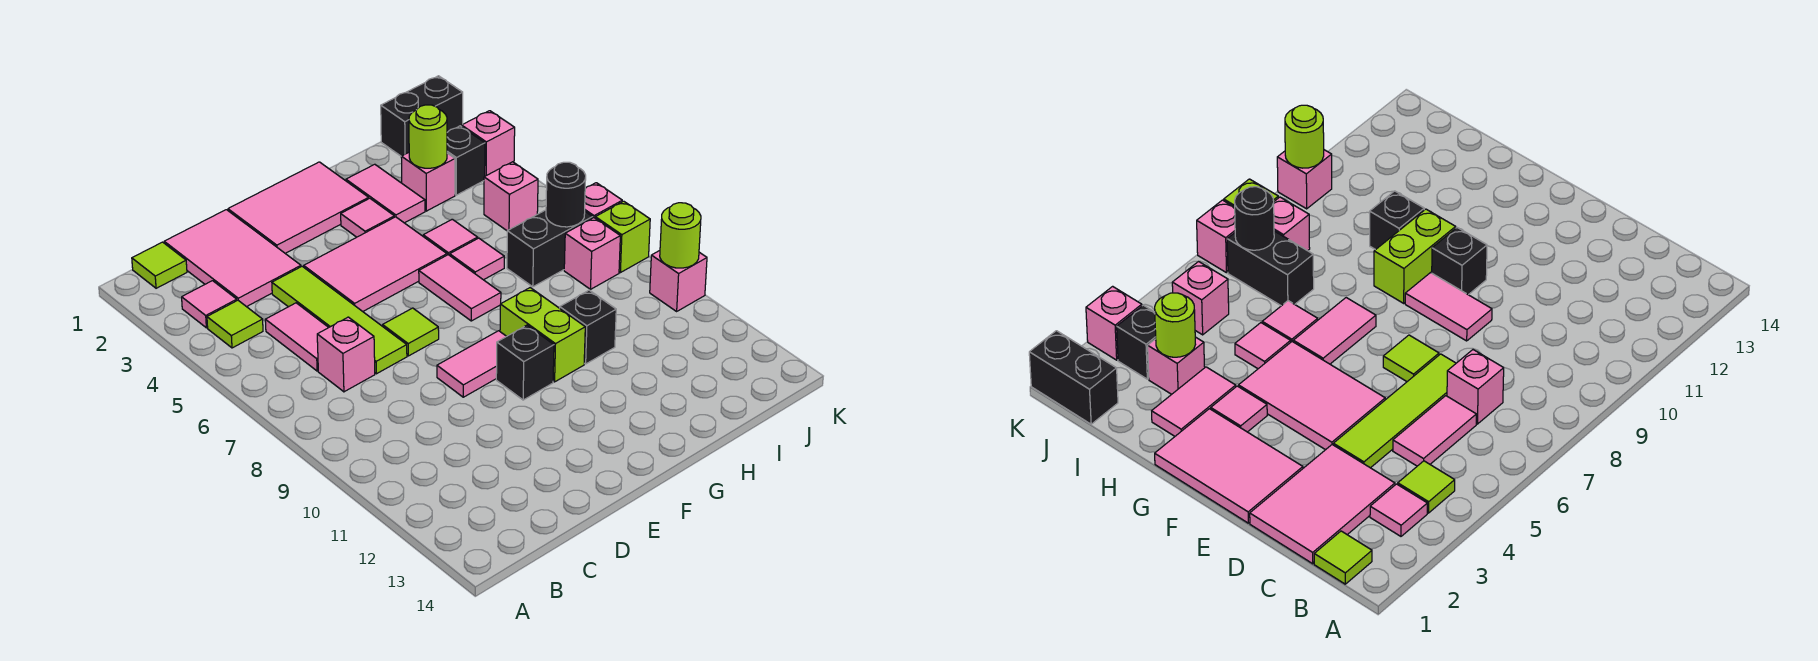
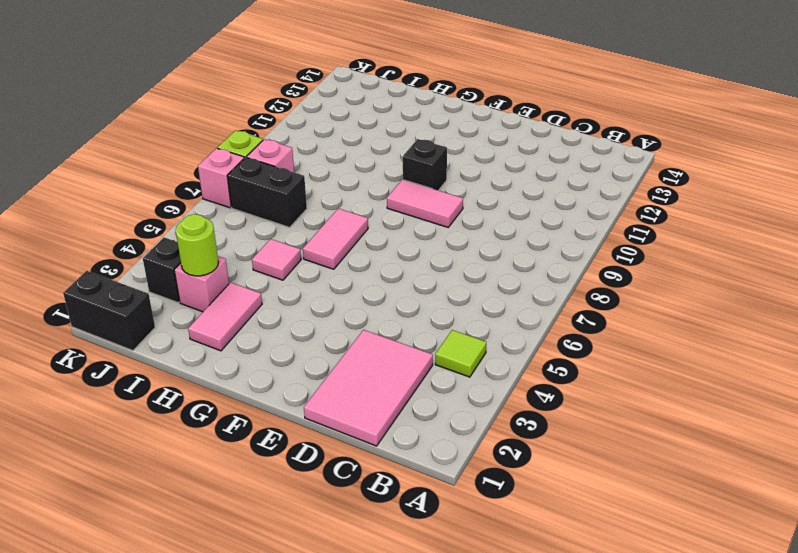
none -> lime tile B1 level 1
none -> pink tile B3 level 1
none -> pink tile C5:C6 level 1
none -> pink brick C7 level 1

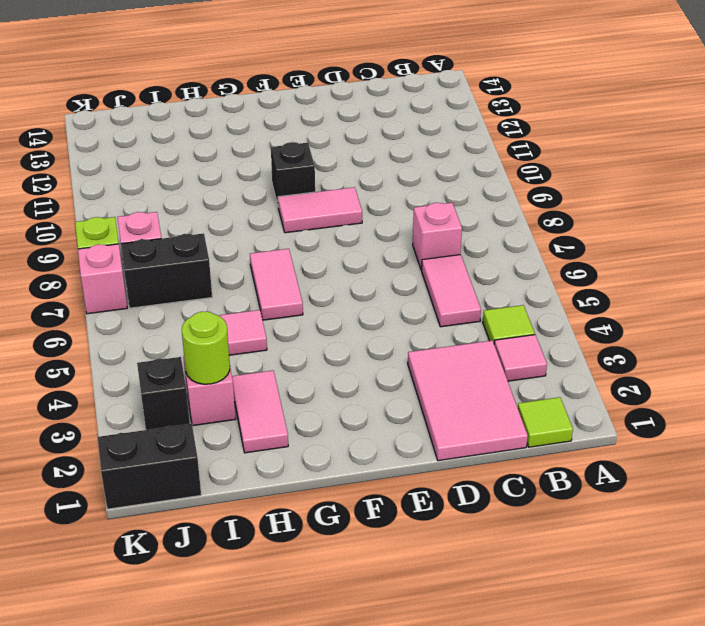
none -> lime tile D4:D7 level 1
none -> pink tile E1:G2 level 1
none -> pink tile E4:G5 level 1
none -> lime tile E7 level 1

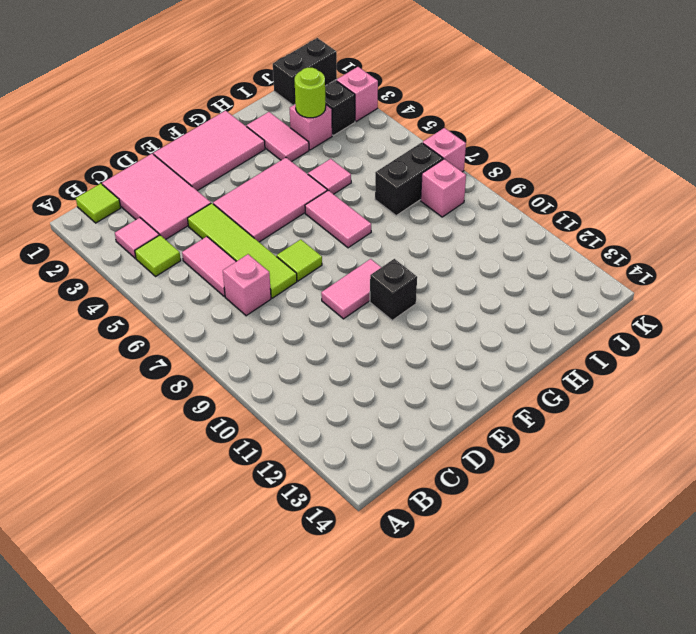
none -> pink tile G3 level 1
none -> lime brick G9:G10 level 1
none -> pink tile H6 level 1
none -> black brick H10 level 1

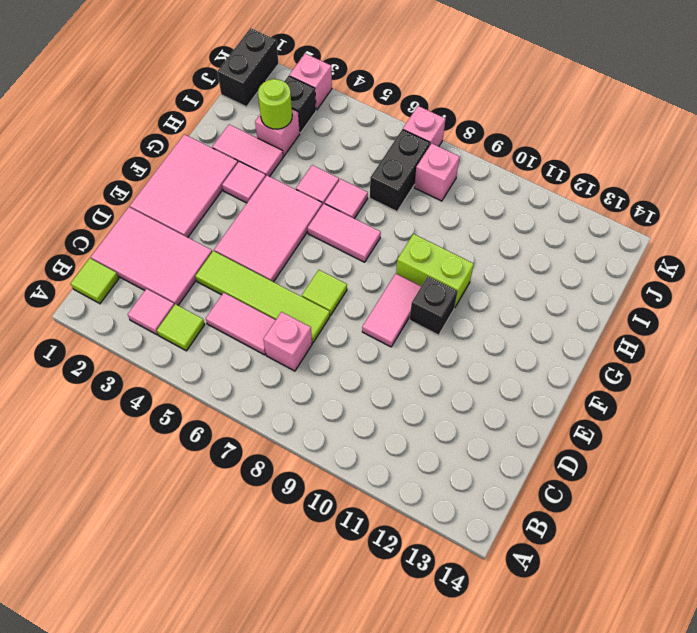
none -> black brick H10 level 1
none -> pink brick J5 level 1
none -> lime brick K8 level 1
none -> pink brick K10 level 1

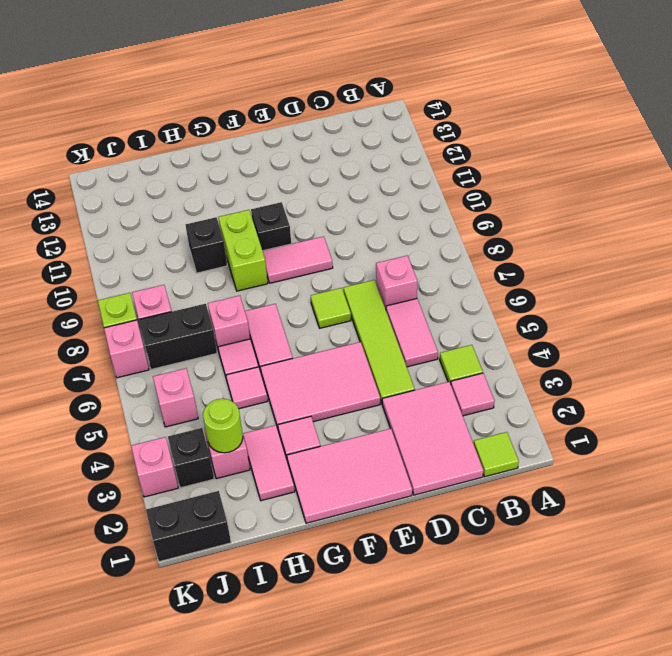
pink brick H7 level 1 -> pink brick K10 level 1
none -> black round brick J7 level 2
none -> lime round brick K10 level 2

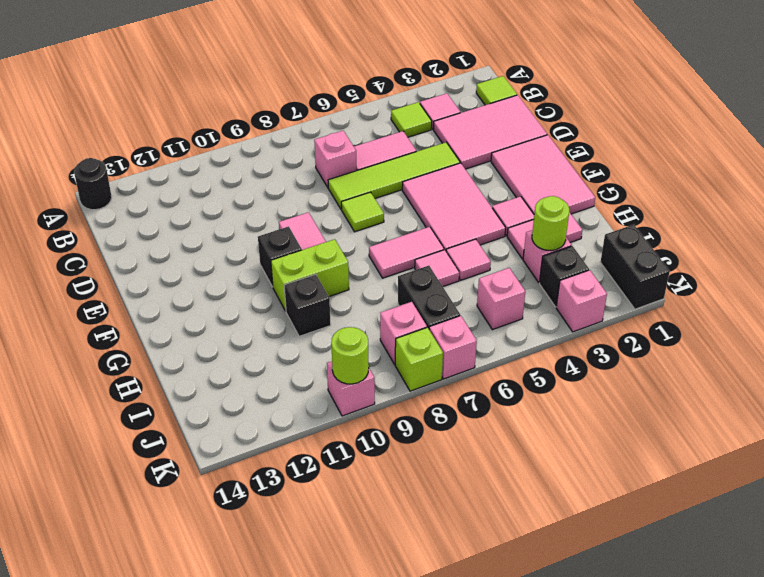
black round brick A14 level 1 -> black round brick J7 level 2

